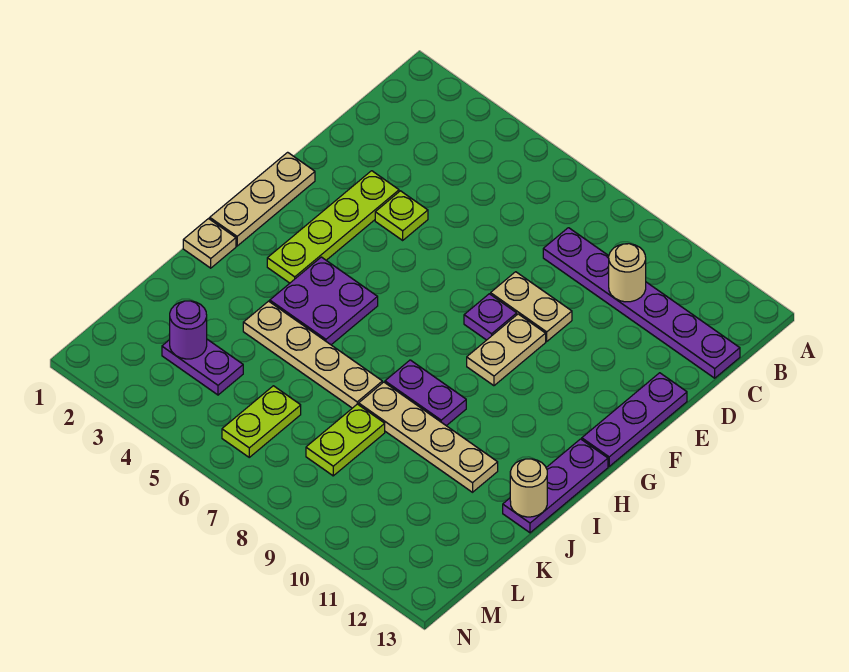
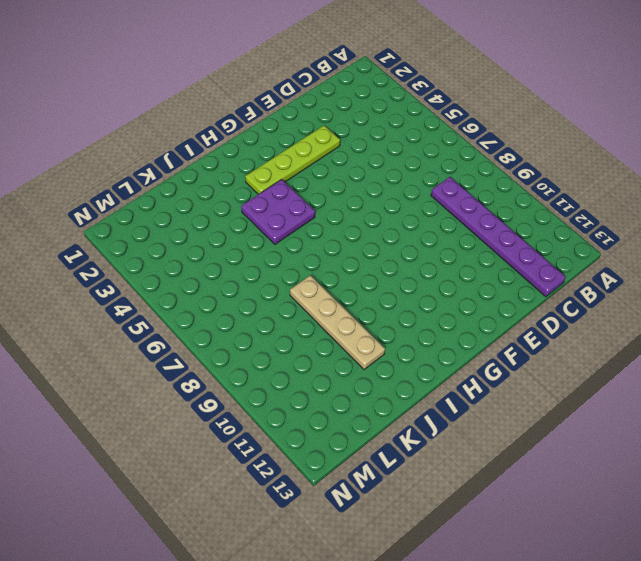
none -> lime plate E4 level 1
none -> tan plate E8:E9 level 1
none -> purple plate E13:G13 level 1

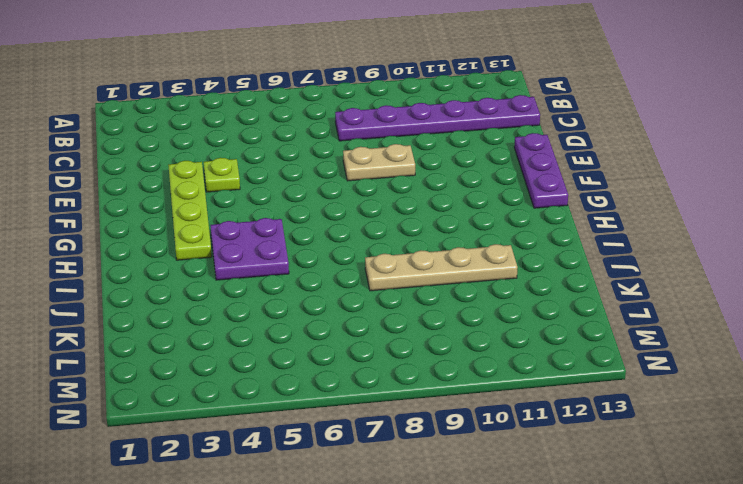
none -> tan plate F1:H1 level 1
none -> purple plate F8 level 1
none -> tan plate F9:G9 level 1

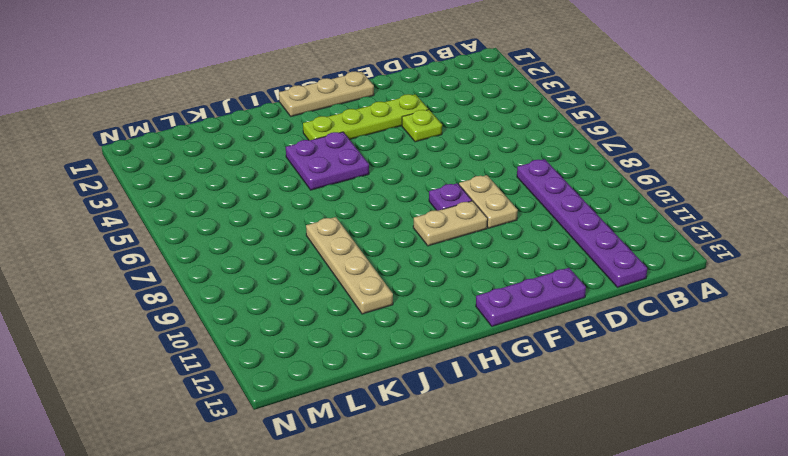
none -> purple plate H13:J13 level 1
none -> tan plate I1 level 1
none -> purple plate I8:I9 level 1

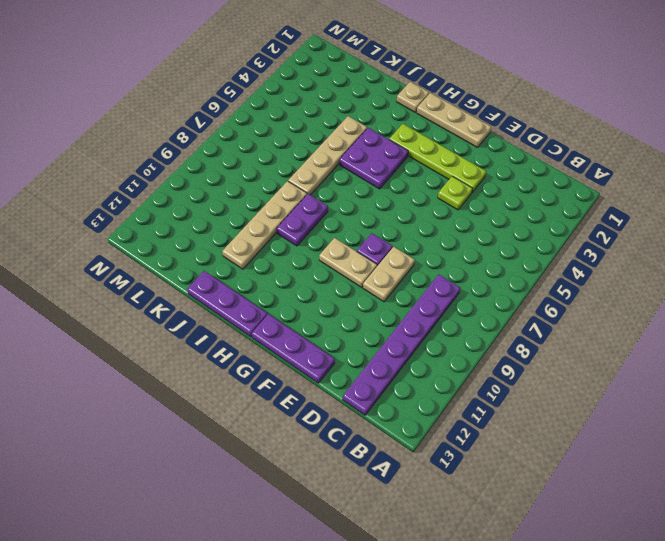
none -> lime plate K8:L8 level 1
none -> purple plate L3:L4 level 1
none -> lime plate L6:M6 level 1

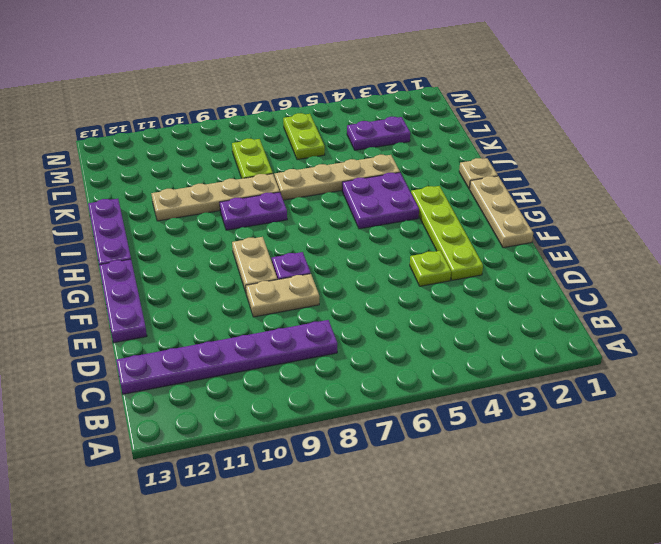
none -> tan round brick C10 level 2
none -> tan round brick J13 level 2
none -> purple round brick L3 level 2

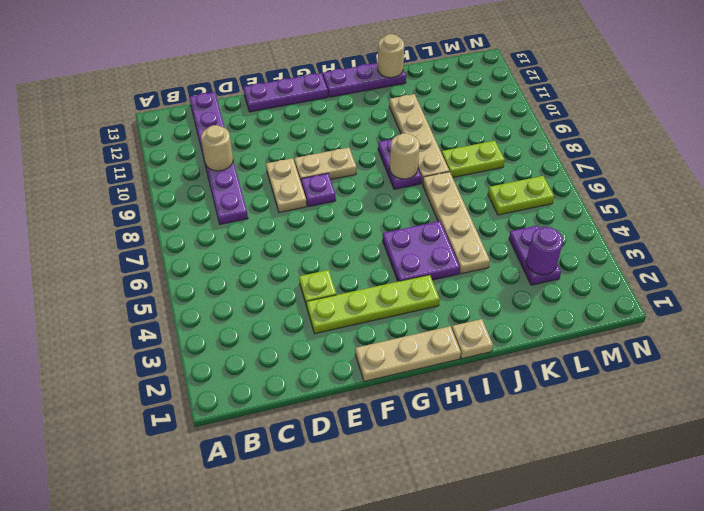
tan round brick I8 level 2 -> none

